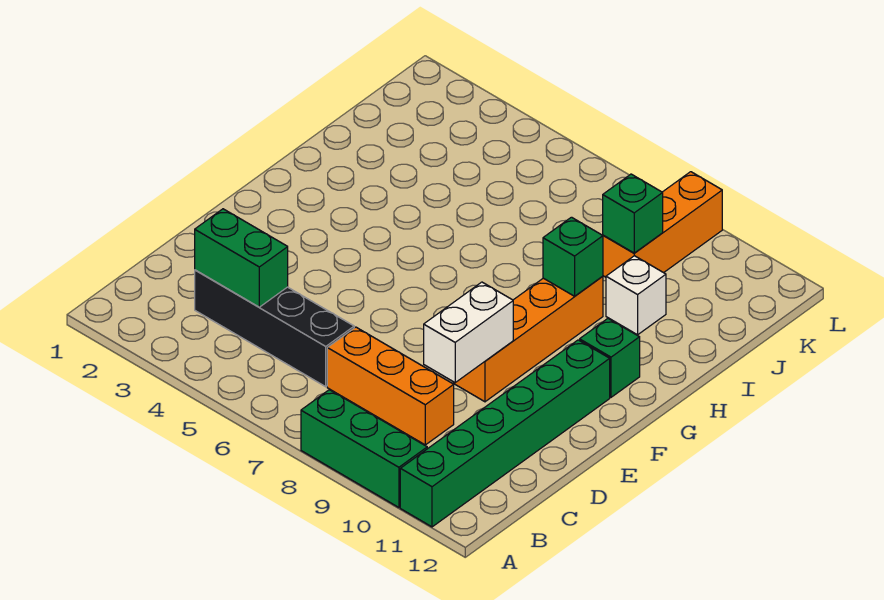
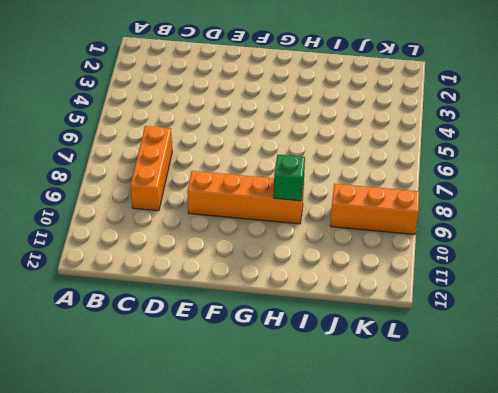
none -> green brick A8:A10 level 1
none -> green brick A11:F11 level 1
none -> black brick C3:C6 level 1

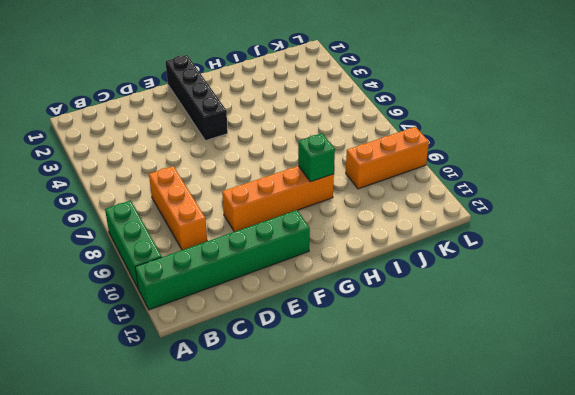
black brick F1:F4 level 1 -> black brick C3:C6 level 1
none -> green brick G11 level 1
none -> white brick I10 level 1
none -> green brick C3:C4 level 2

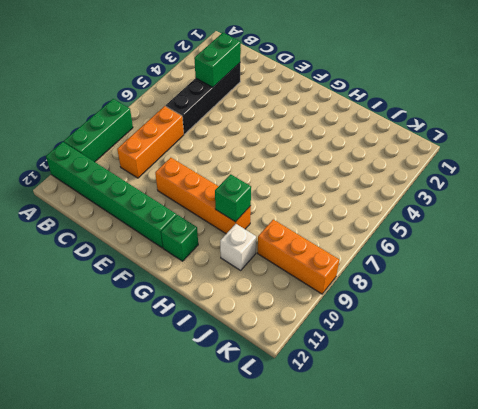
none -> white brick D9:E9 level 2
none -> green brick J9 level 2

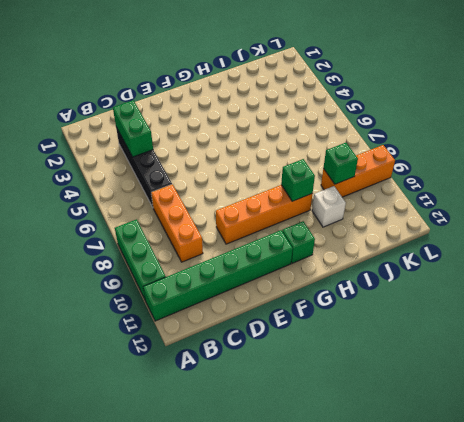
none -> white brick D9:E9 level 2

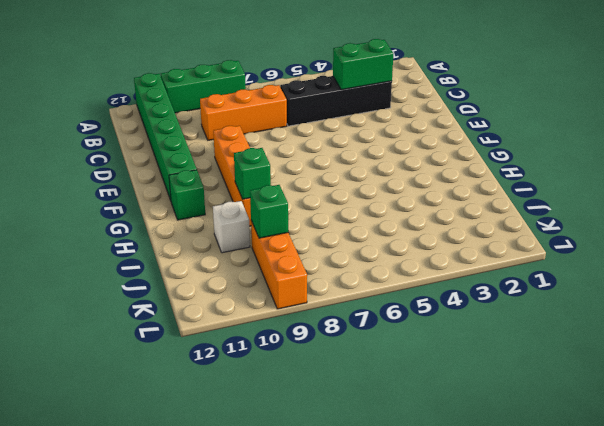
none -> white brick D9:E9 level 2

